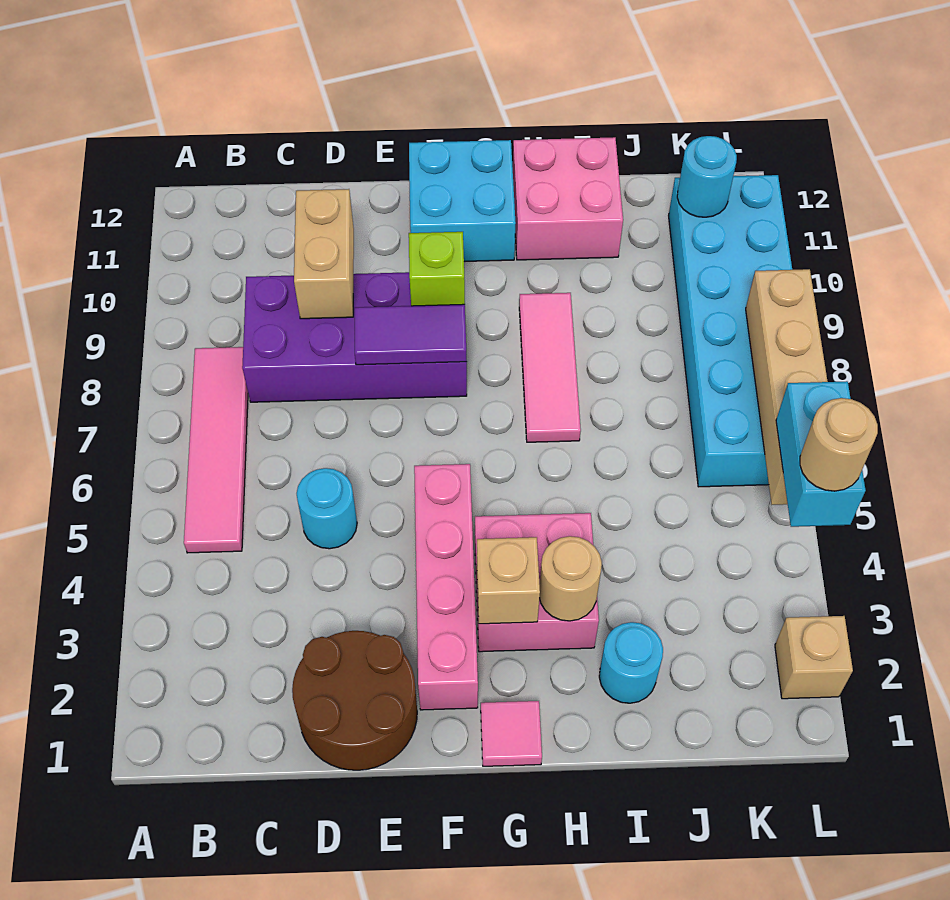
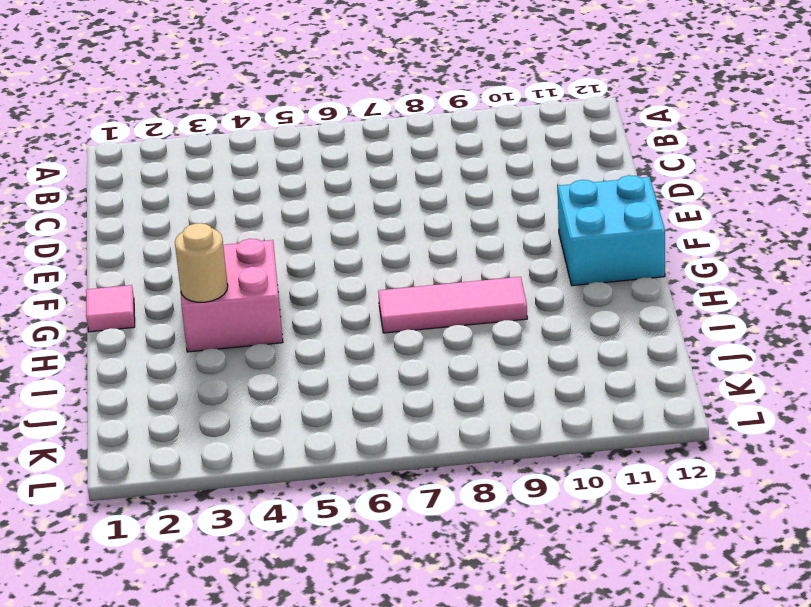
none -> pink tile B5:B8 level 1
none -> purple brick C8:F9 level 1
none -> brown round brick D1:E2 level 1

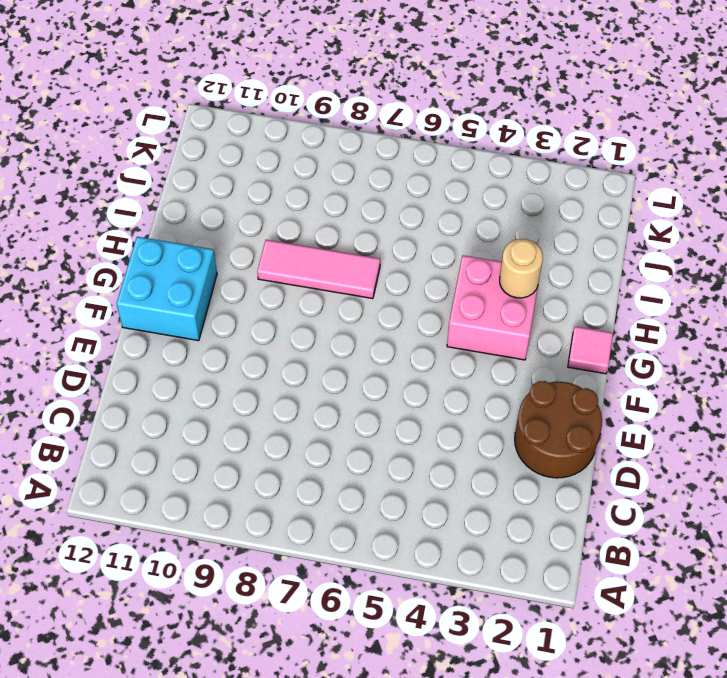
none -> pink tile B5:B8 level 1
none -> purple brick C8:F9 level 1
none -> cyan round brick D5 level 1

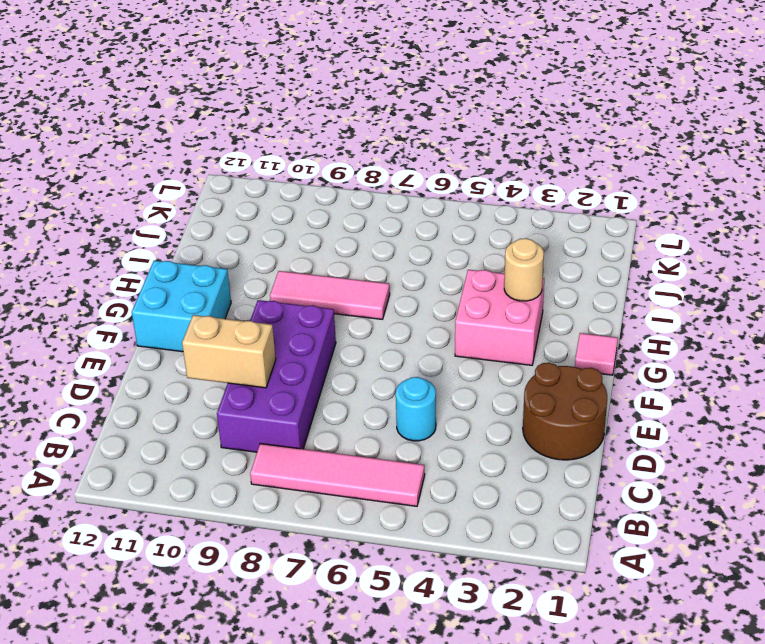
none -> pink brick F2:F5 level 1
none -> pink brick H11:I12 level 1
none -> cyan round brick I2 level 1

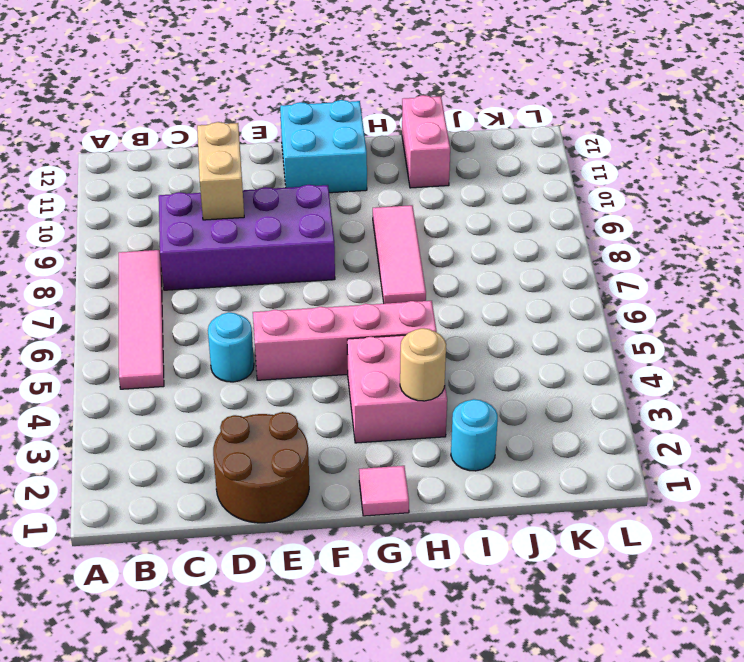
pink brick E5:H5 level 1 -> pink brick F2:F5 level 1
pink brick I11:I12 level 1 -> pink brick H11:I12 level 1
none -> cyan brick K6:L11 level 1
none -> tan brick L2 level 1
none -> purple tile E8:F8 level 2

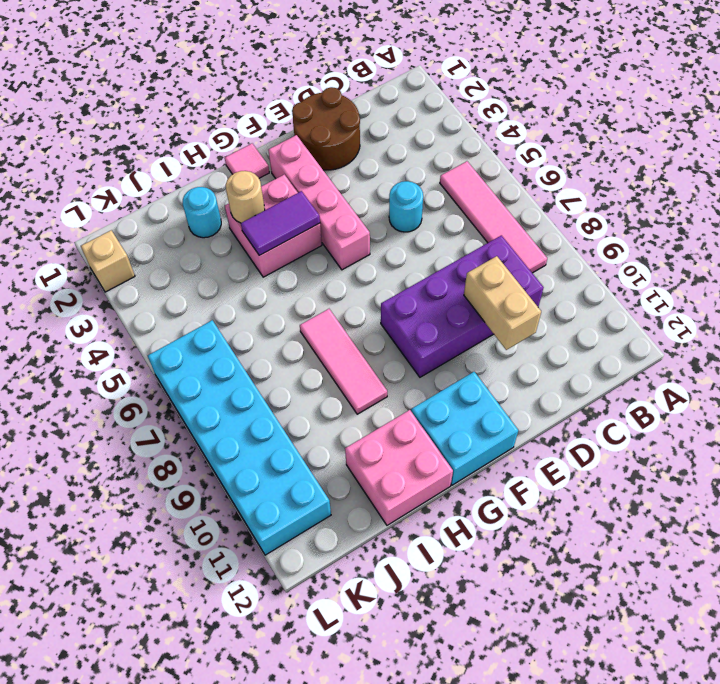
purple tile G4:H4 level 2 -> purple tile E8:F8 level 2
none -> lime brick F9 level 2
none -> tan brick G3 level 2
none -> cyan round brick K11 level 2

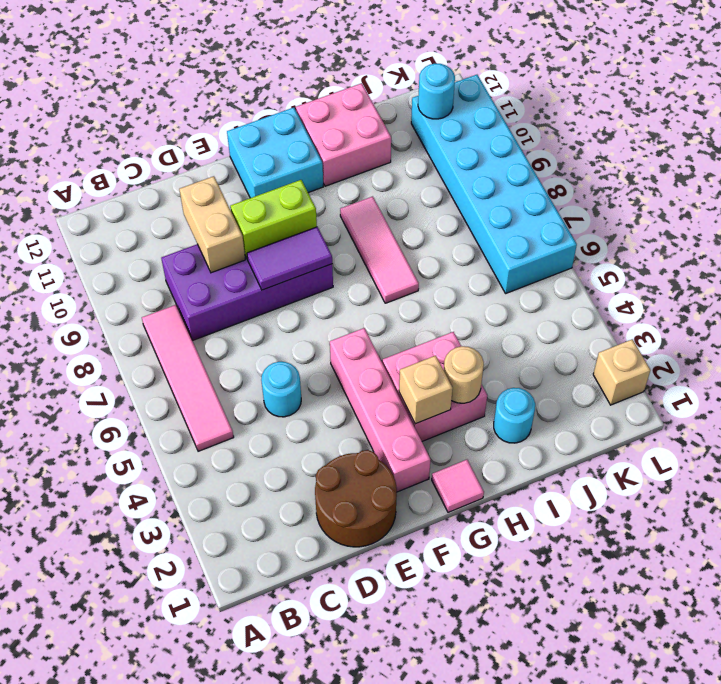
lime brick E9:F9 level 2 -> lime brick F9 level 2
none -> tan brick L5:L8 level 2
none -> cyan brick L4:L5 level 3
none -> tan round brick L4 level 4

